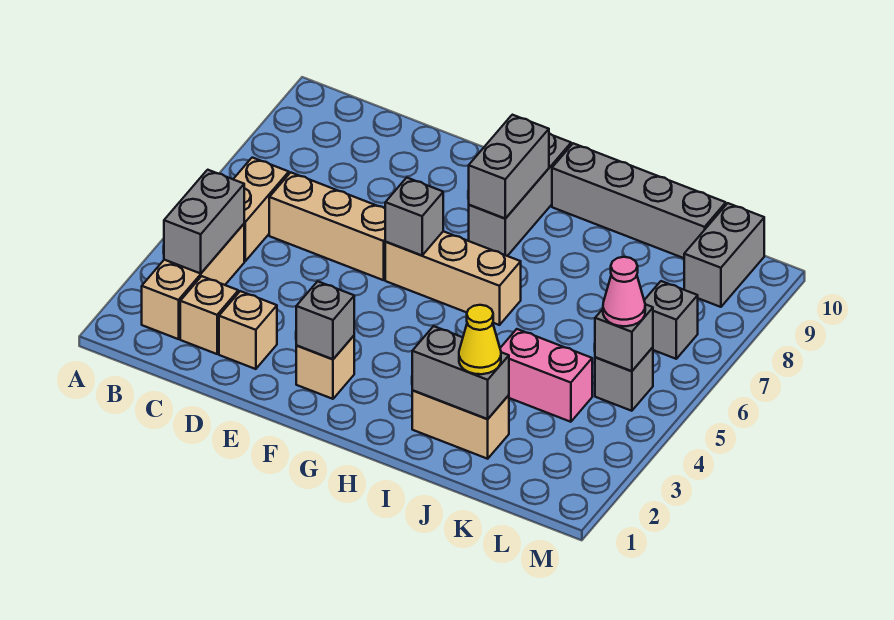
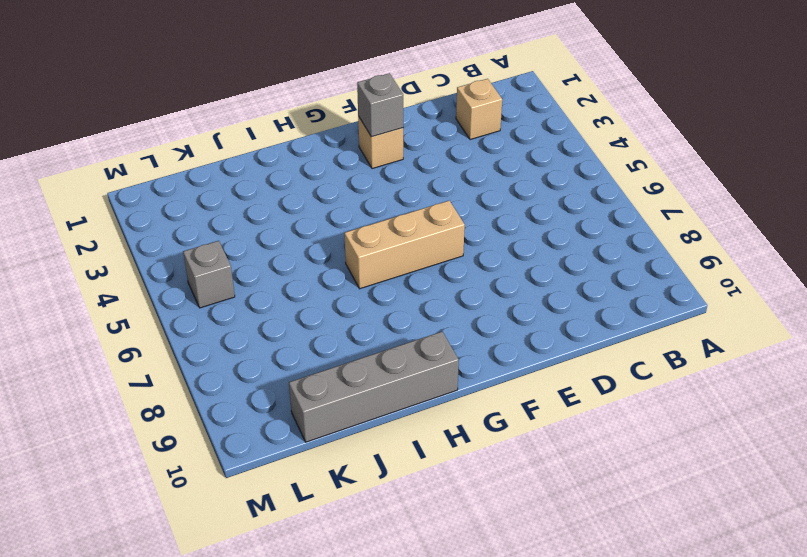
none -> tan brick B2:B4 level 1
none -> tan brick B5:B6 level 1
none -> tan brick C6:E6 level 1

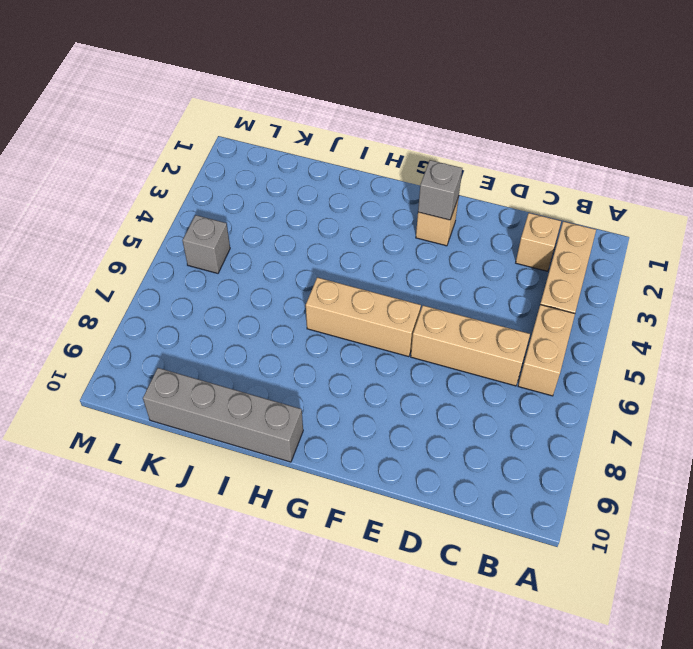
none -> tan brick D2 level 1
none -> grey brick G8:G10 level 1
none -> tan brick I2:J2 level 1

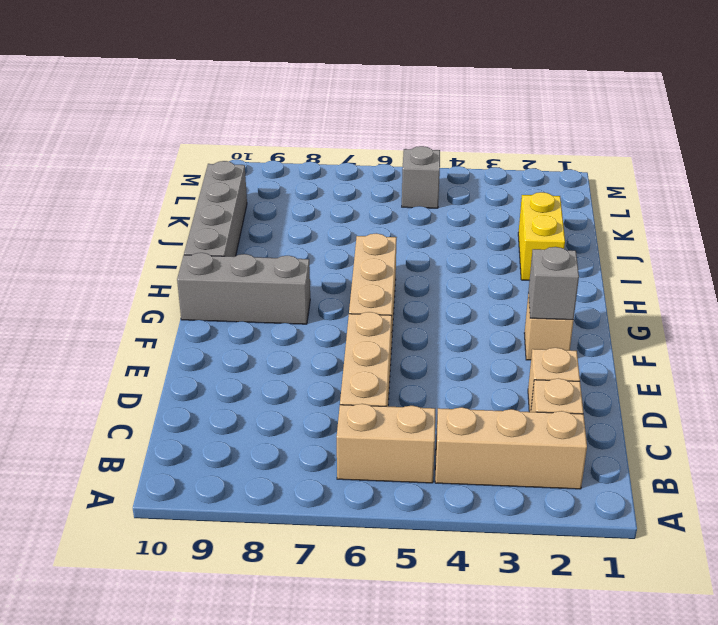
yellow brick I2:J2 level 1 -> tan brick I2:J2 level 1
none -> pink brick J4:K4 level 1
none -> grey brick L7 level 1
none -> grey brick L9:L10 level 1

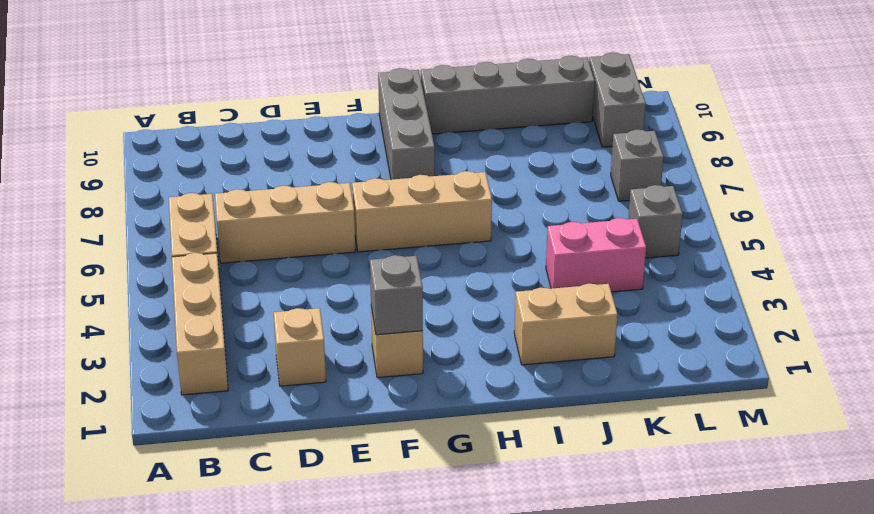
none -> tan brick C2 level 1
none -> grey brick B3:B4 level 2
none -> grey brick F6 level 2

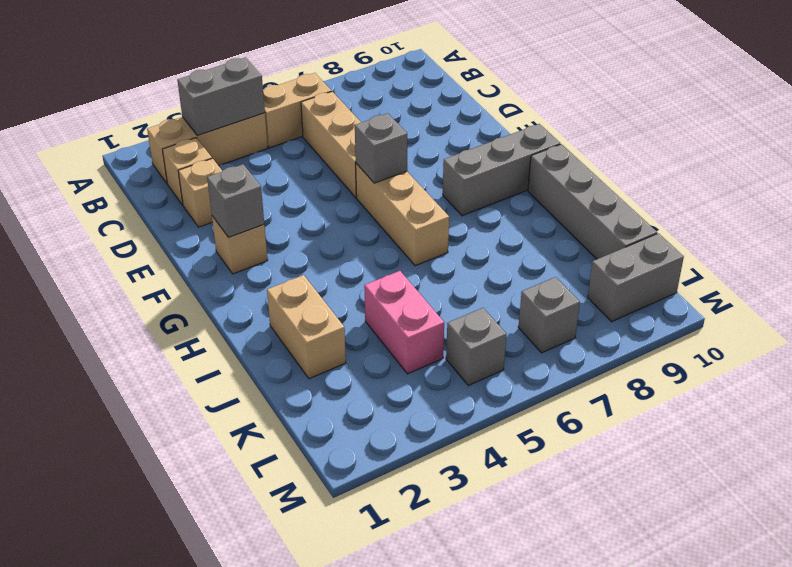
none -> grey brick G8:G9 level 2
none -> grey brick I2:J2 level 2
none -> grey brick L5 level 2

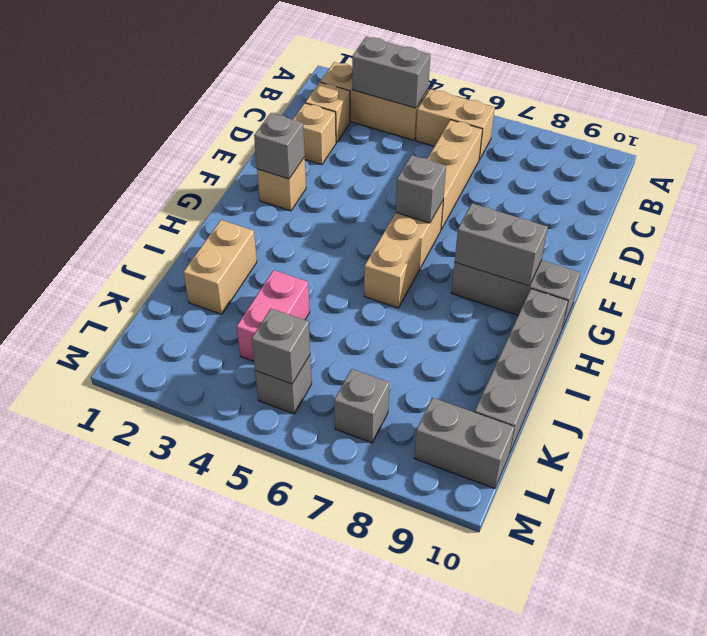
none -> grey brick I2:J2 level 2
none -> yellow cone J2 level 3
none -> pink cone L5 level 3

